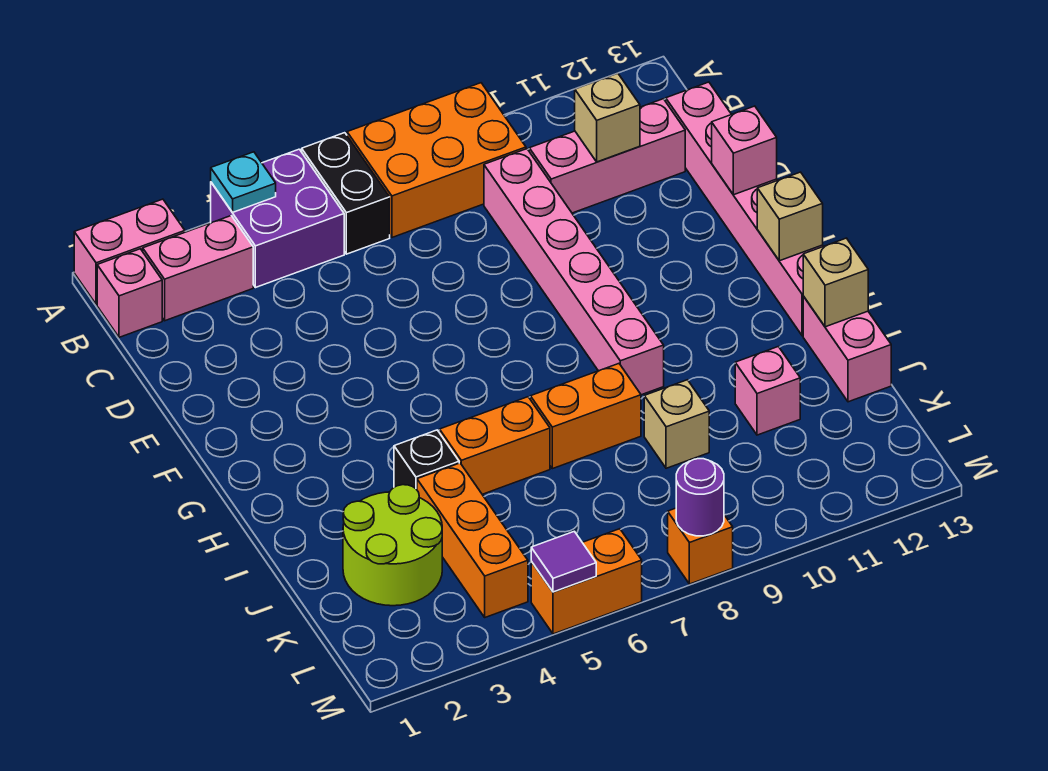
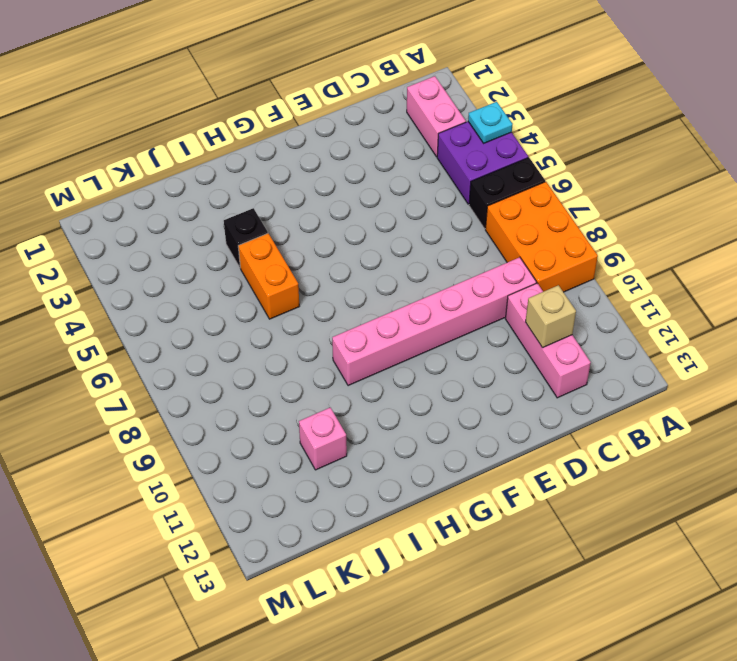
none -> pink brick A1:A2 level 1
none -> pink brick B1 level 1
none -> pink brick C13:H13 level 1

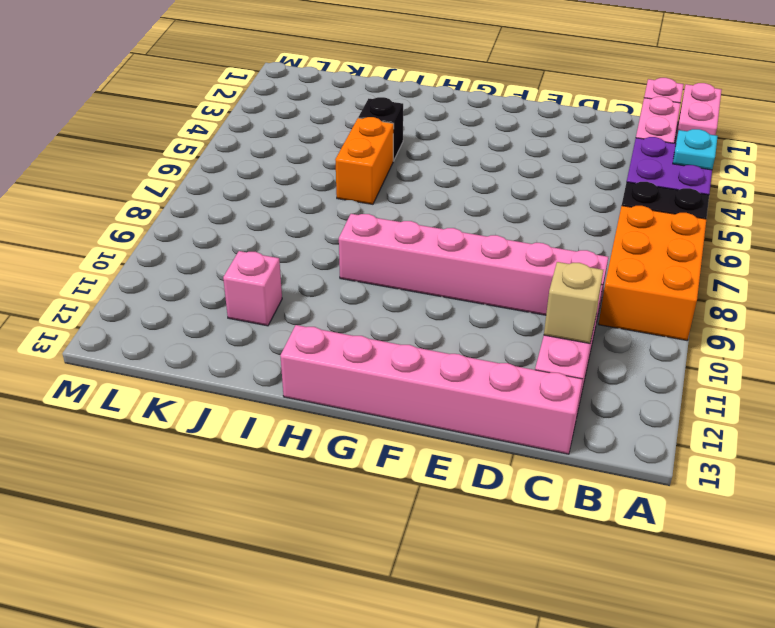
none -> orange brick I7:I8 level 1
none -> pink brick I13:J13 level 1
none -> lime round brick J2:K3 level 1

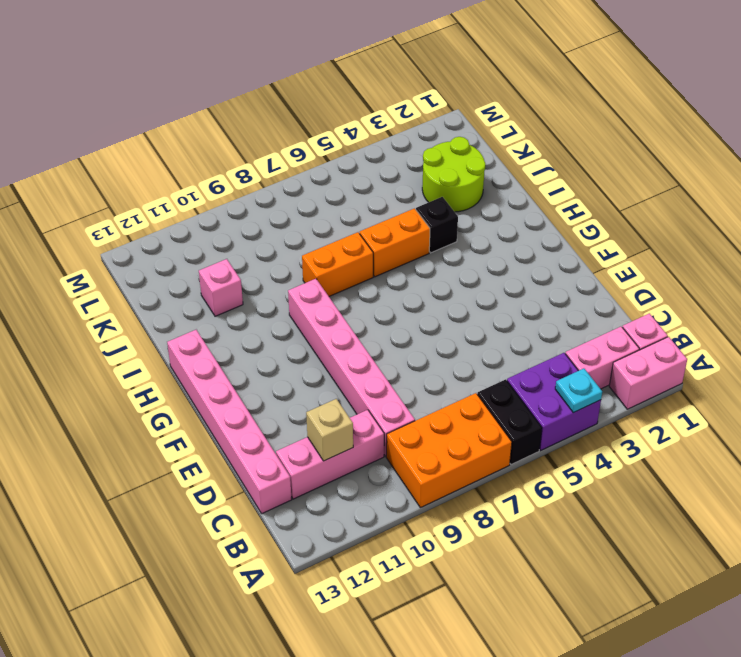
none -> pink brick I13:J13 level 1
none -> orange brick J4:L4 level 1
none -> tan brick J9 level 1

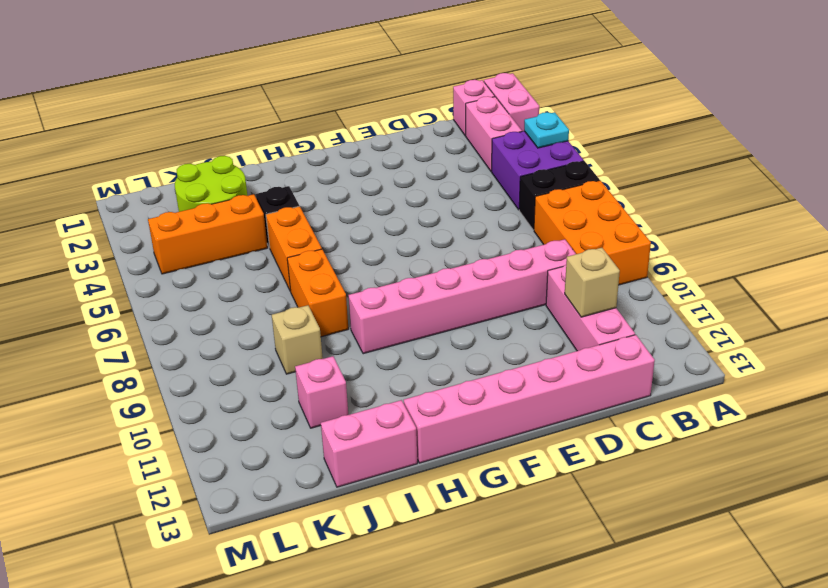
none -> orange brick M5:M6 level 1
none -> orange brick M8 level 1
none -> pink brick E13 level 2

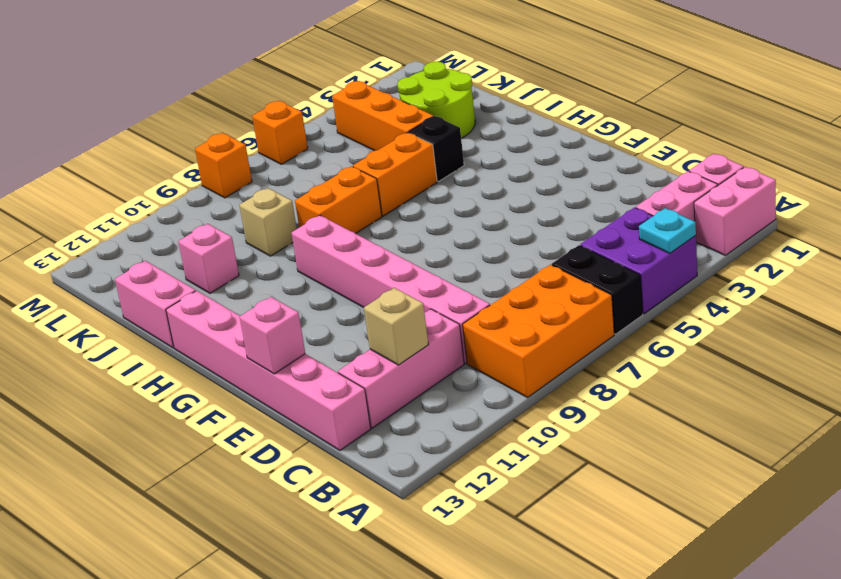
orange brick M6 level 1 -> orange brick M5:M6 level 1
none -> tan brick G13 level 2
none -> tan brick I13 level 2
none -> purple tile M5 level 2

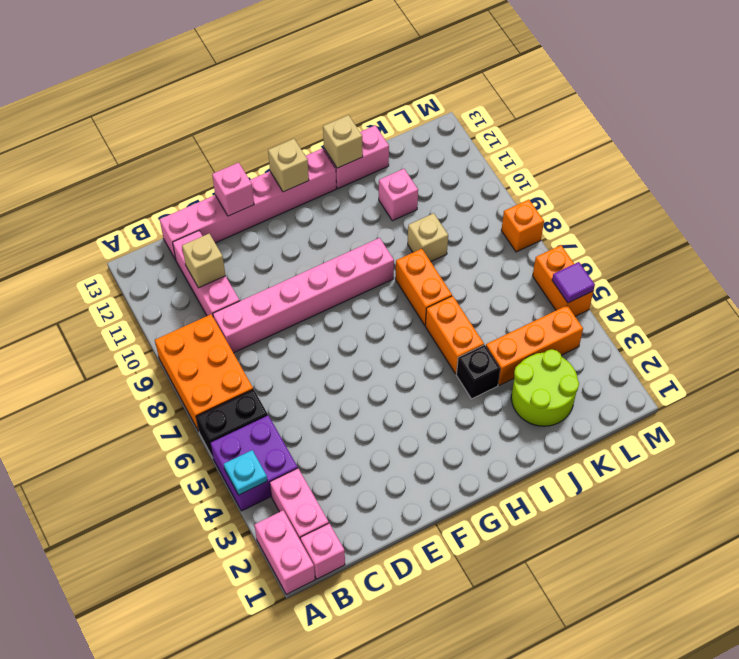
none -> purple round brick M8 level 2

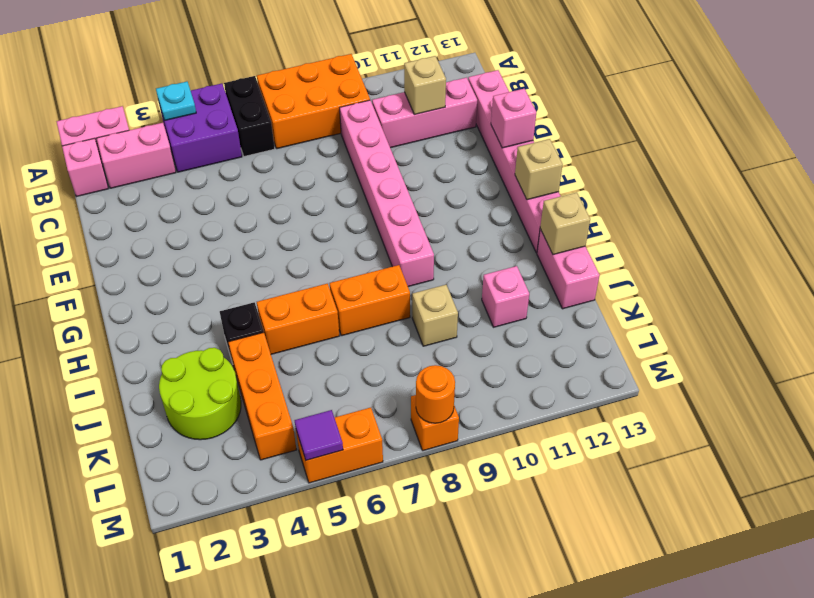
orange round brick M8 level 2 -> purple round brick M8 level 2

